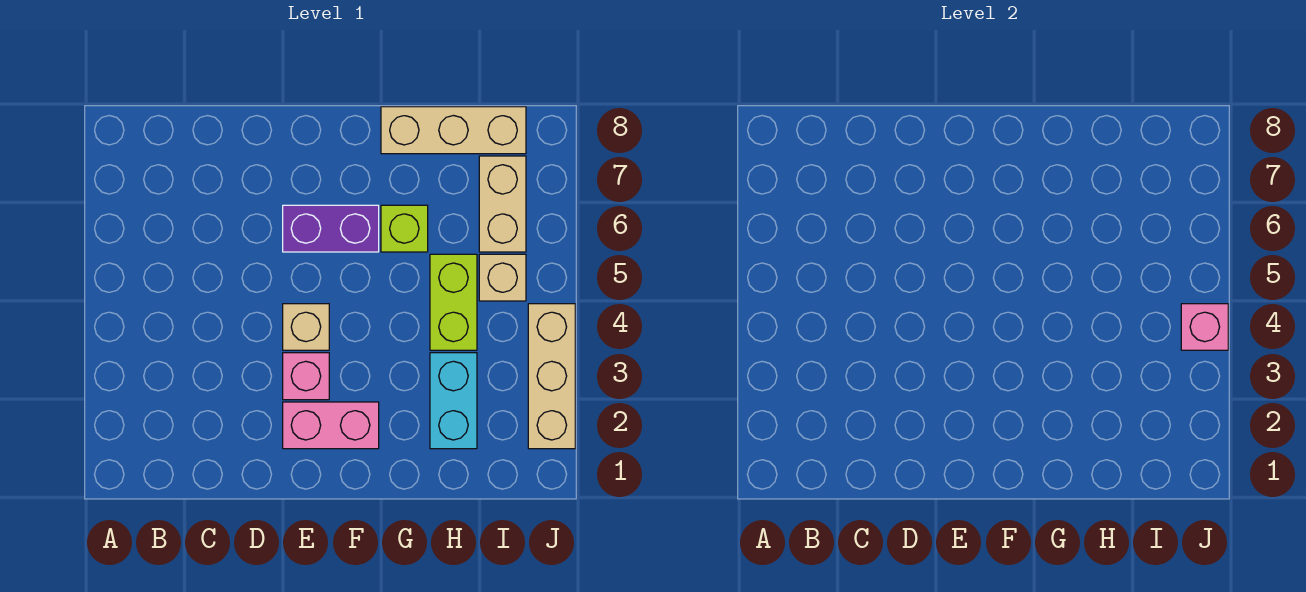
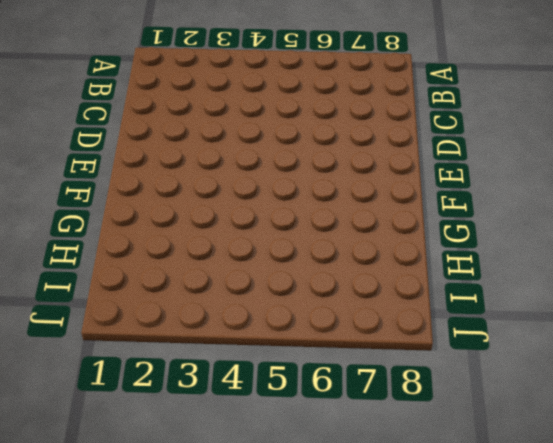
none -> pink brick E2:F2 level 1
none -> pink brick E3 level 1
none -> tan brick E4 level 1

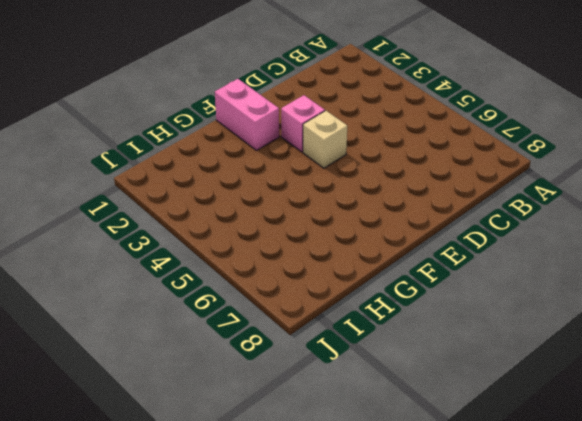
pink brick F1:F2 level 1 -> pink brick E2:F2 level 1
none -> purple brick E6:F6 level 1
none -> lime brick G6 level 1
none -> tan brick G8:I8 level 1

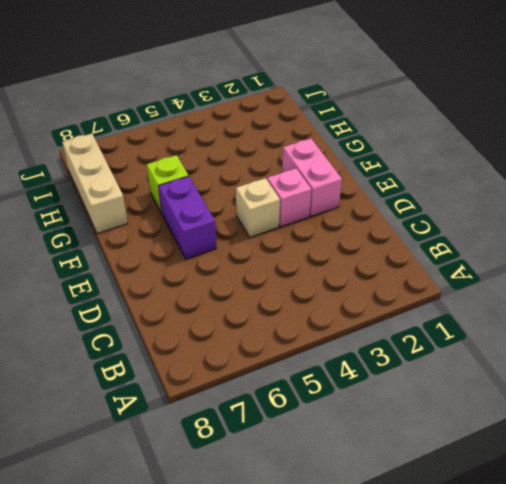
none -> cyan brick H2:H3 level 1
none -> lime brick H4:H5 level 1
none -> tan brick I5 level 1

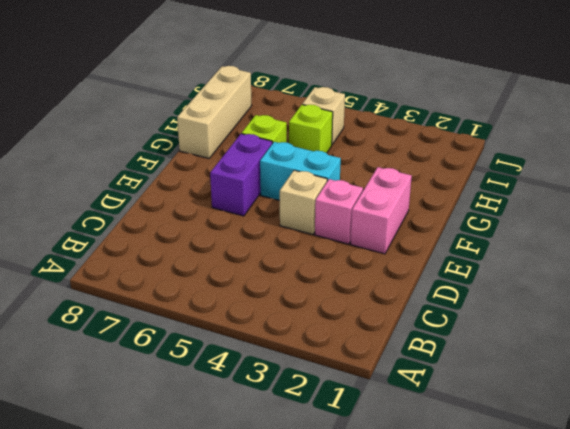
cyan brick F4:F5 level 1 -> cyan brick H2:H3 level 1
lime brick H5 level 1 -> lime brick H4:H5 level 1
none -> tan brick I6:I7 level 1
none -> tan brick J2:J4 level 1
none -> pink brick J4 level 2

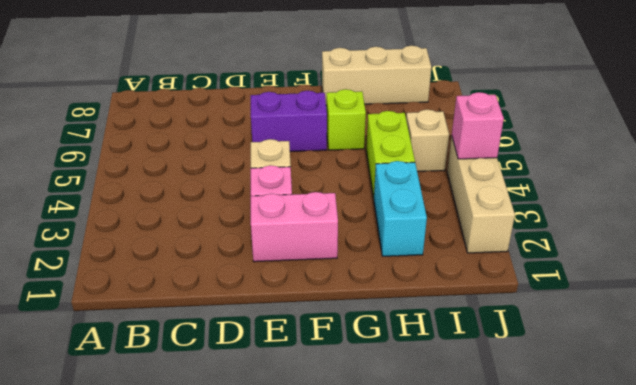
none -> tan brick I6:I7 level 1

